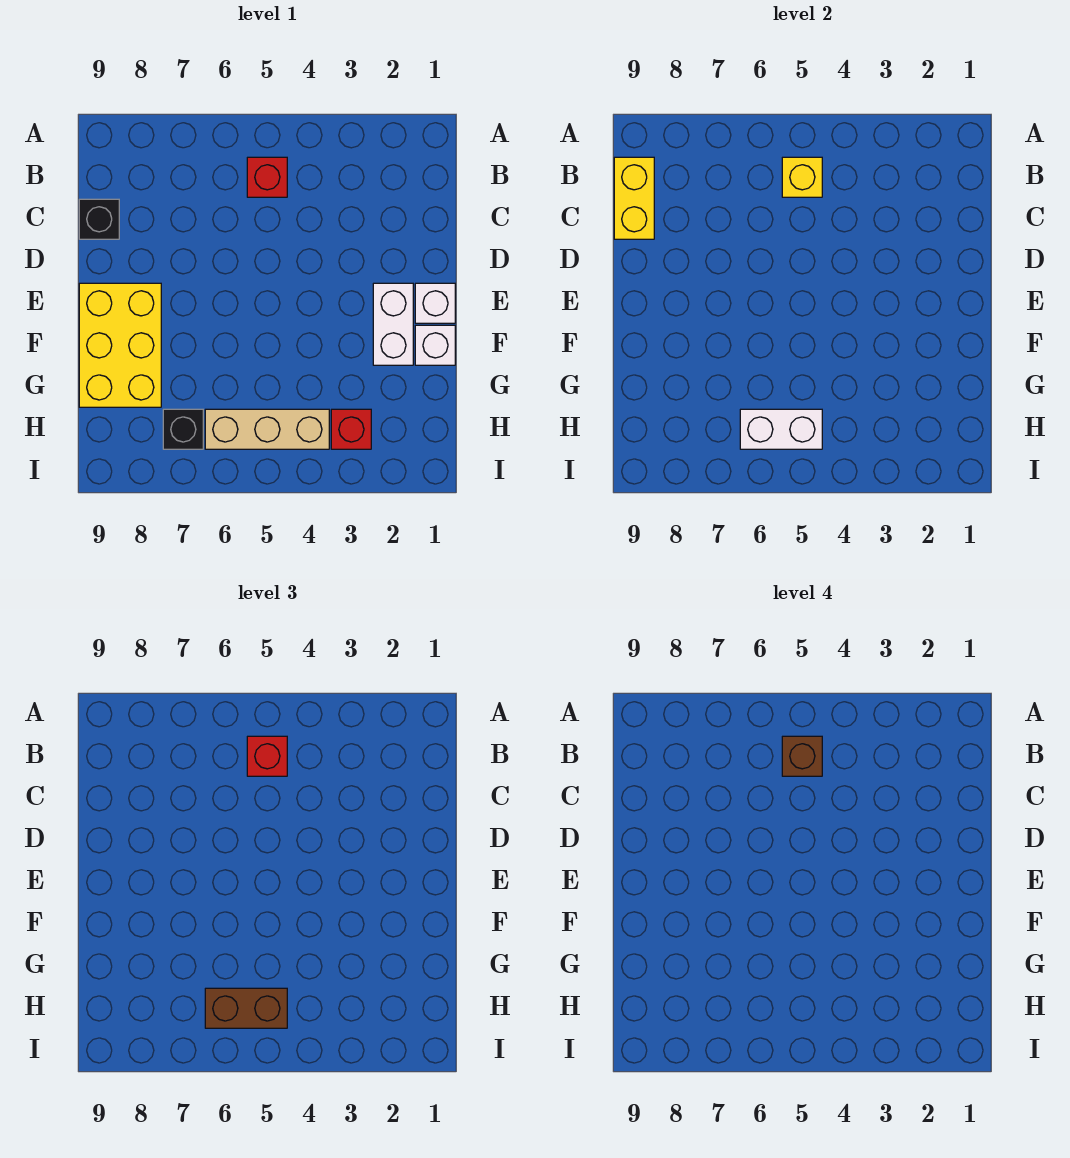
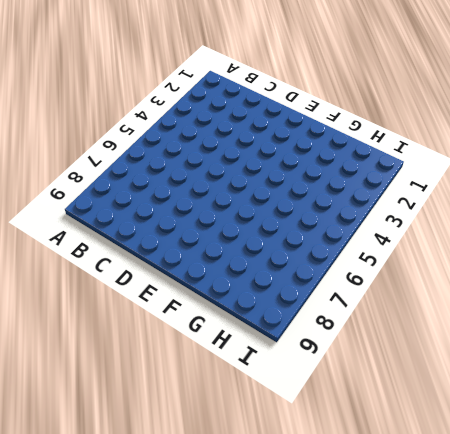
none -> red brick B5 level 1
none -> black brick C9 level 1
none -> white brick E1 level 1

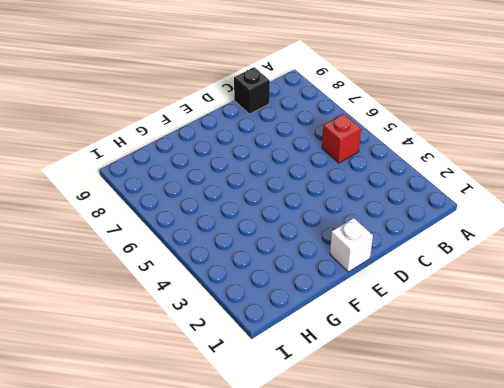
none -> white brick E2:F2 level 1
none -> yellow brick E8:G9 level 1
none -> white brick F1 level 1

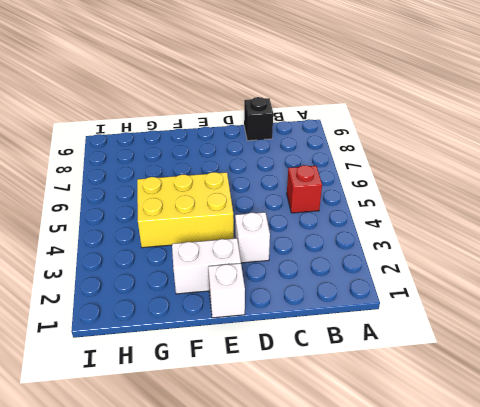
white brick D3 level 1 -> white brick F1 level 1
yellow brick E4:G5 level 1 -> yellow brick E8:G9 level 1
none -> red brick H3 level 1
none -> tan brick H4:H6 level 1
none -> black brick H7 level 1

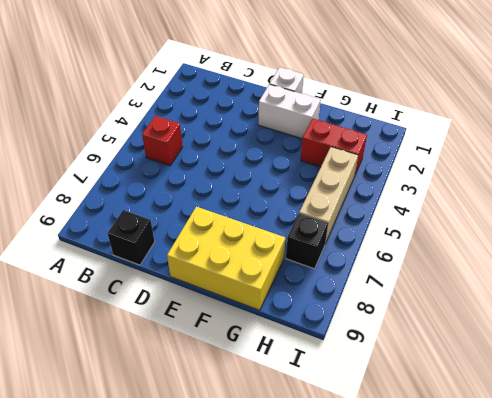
red brick G3:H3 level 1 -> red brick H3 level 1
none -> white brick F1 level 1
none -> yellow brick B5 level 2
none -> yellow brick B9:C9 level 2

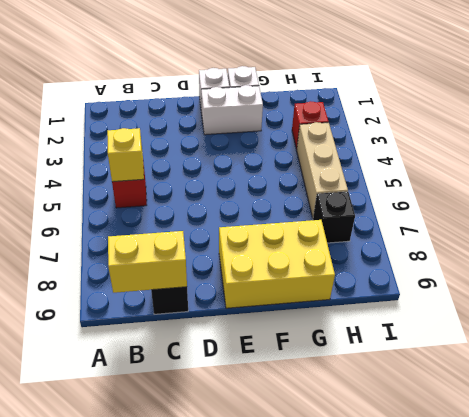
none -> white brick H5:H6 level 2
none -> red brick B5 level 3
none -> brown brick H5:H6 level 3

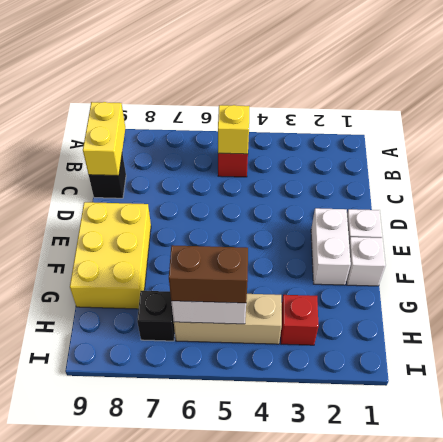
none -> red brick B5 level 3
none -> brown brick B5 level 4

